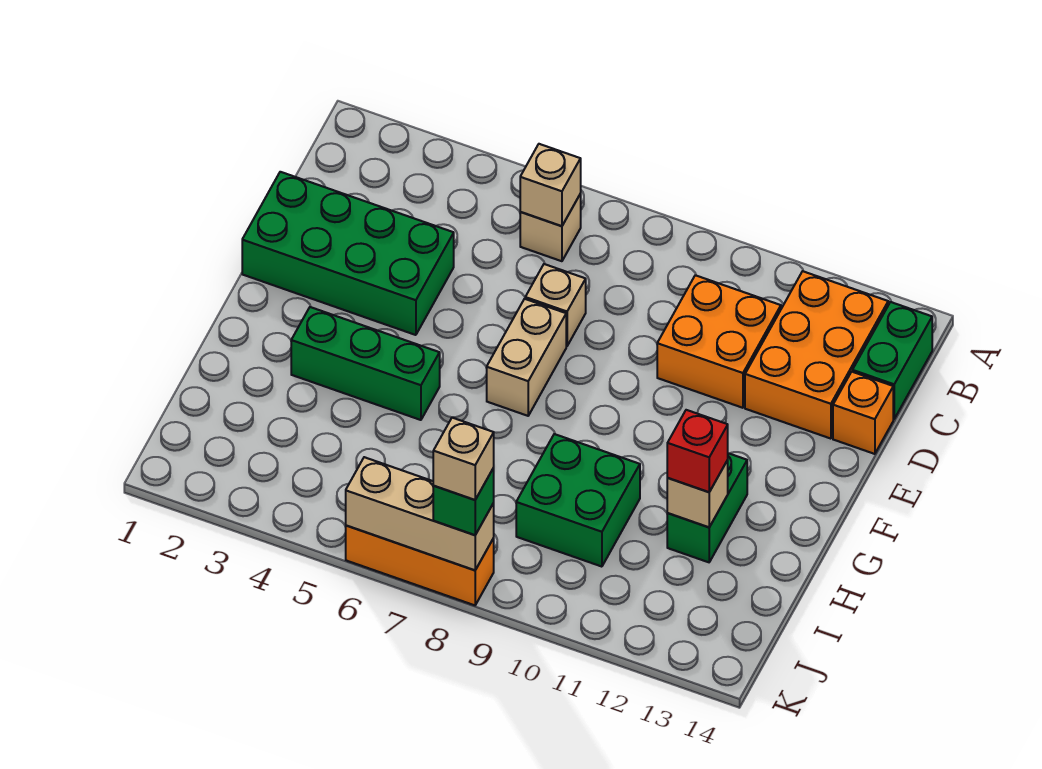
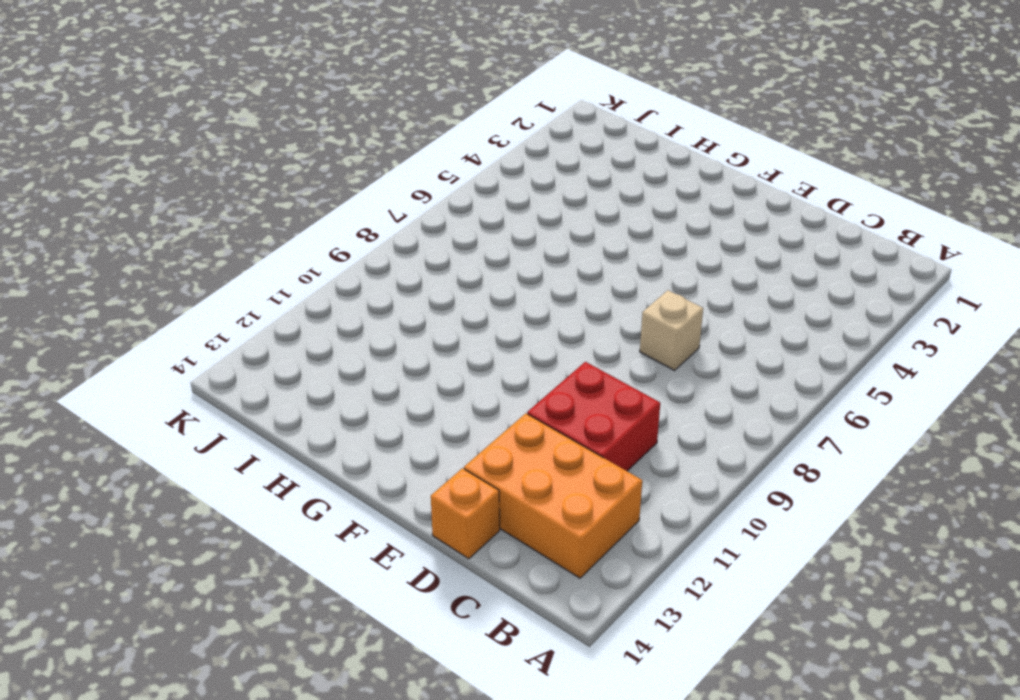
red brick C10:D11 level 1 -> orange brick C10:D11 level 1
none -> tan brick B6 level 1
none -> green brick B14:C14 level 1
none -> green brick D1:E4 level 1

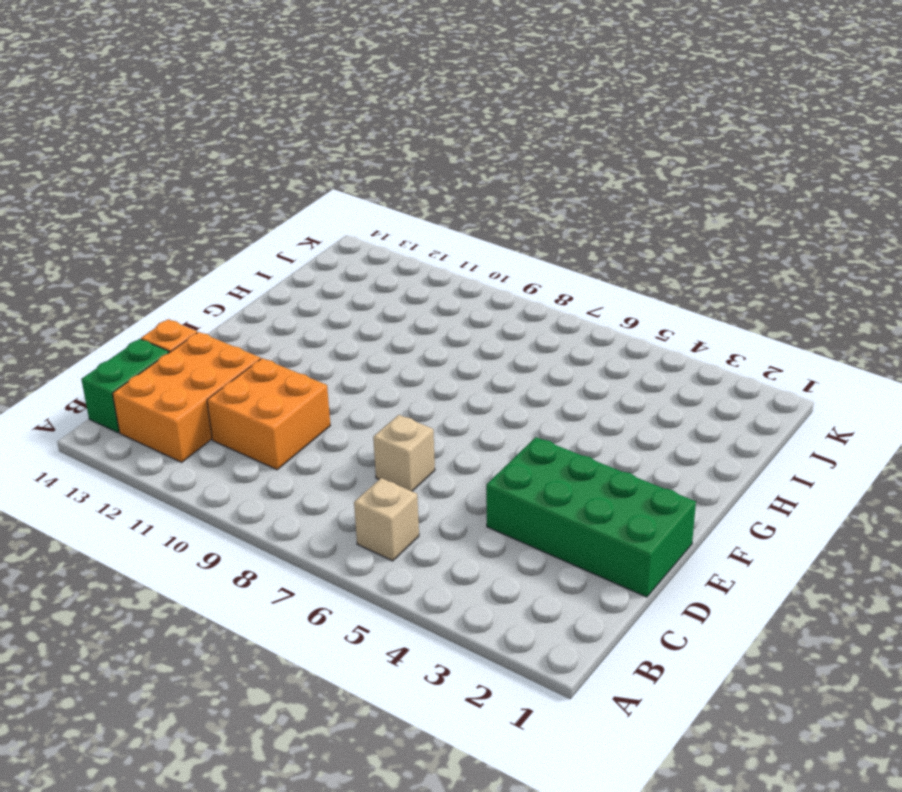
none -> tan brick E7:F7 level 1
none -> green brick G3:G5 level 1
none -> green brick G12:H12 level 1

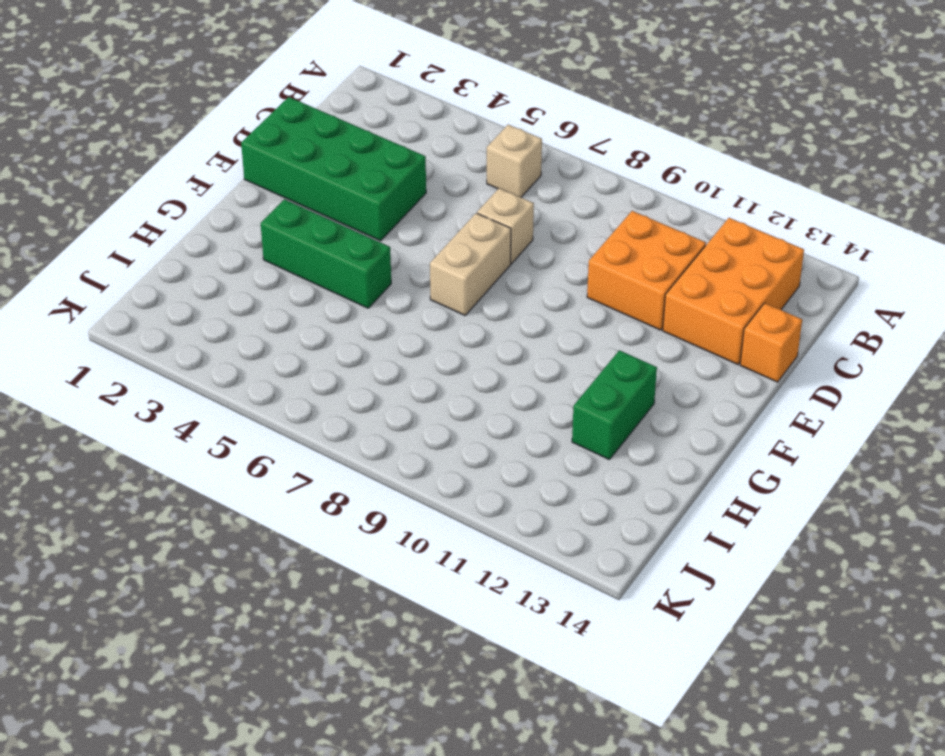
none -> green brick B14:C14 level 1
none -> green brick H9:I10 level 1
none -> orange brick K6:K8 level 1

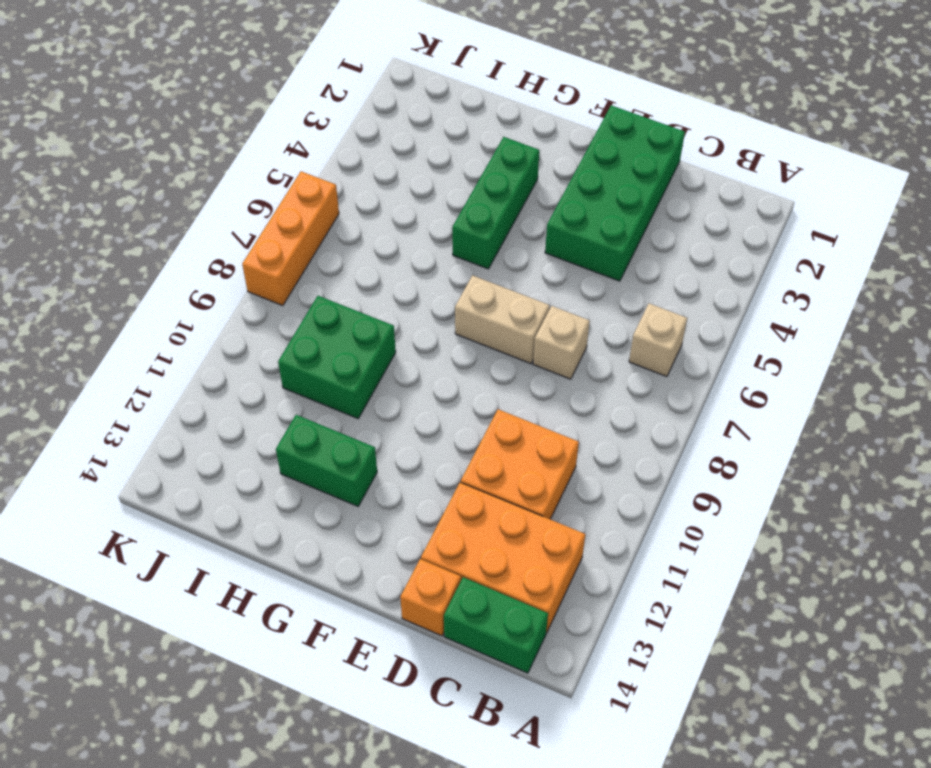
none -> tan brick B6 level 2
none -> tan brick H12 level 2
none -> tan brick K6:K8 level 2

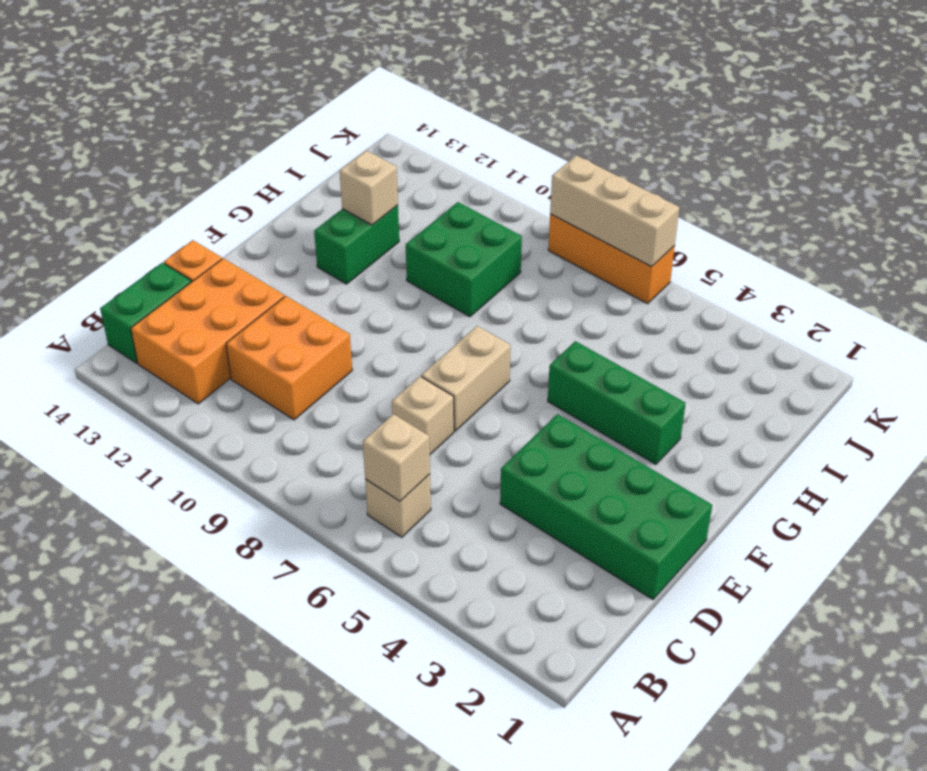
none -> red brick H12 level 3
none -> green brick K8 level 3
none -> tan brick K8 level 4

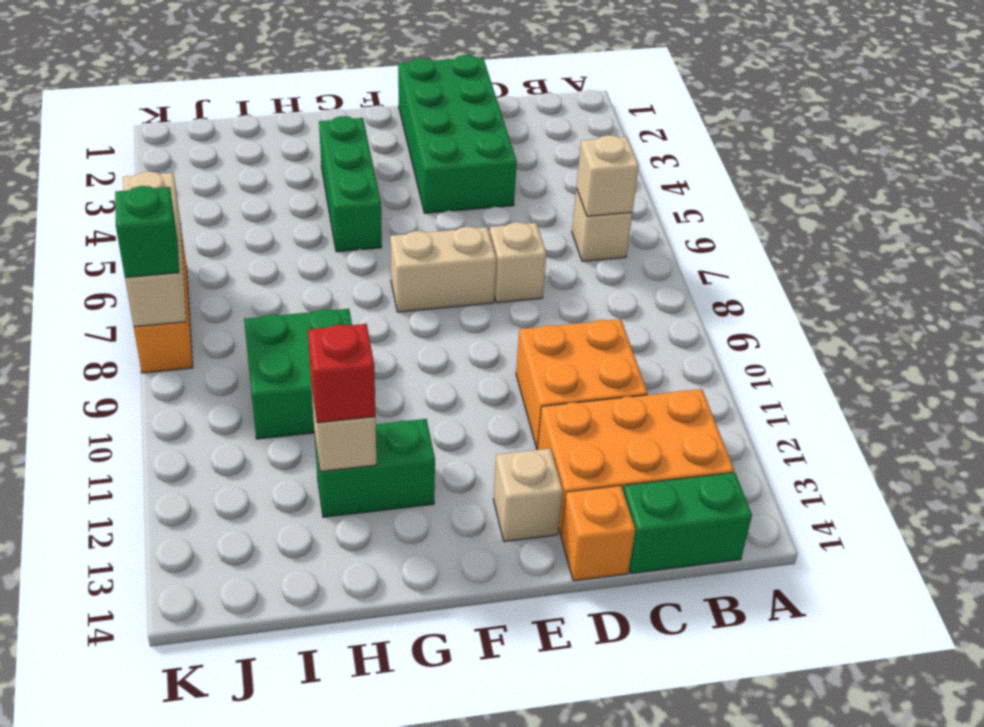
tan brick E13 level 1 -> tan brick K8 level 4

